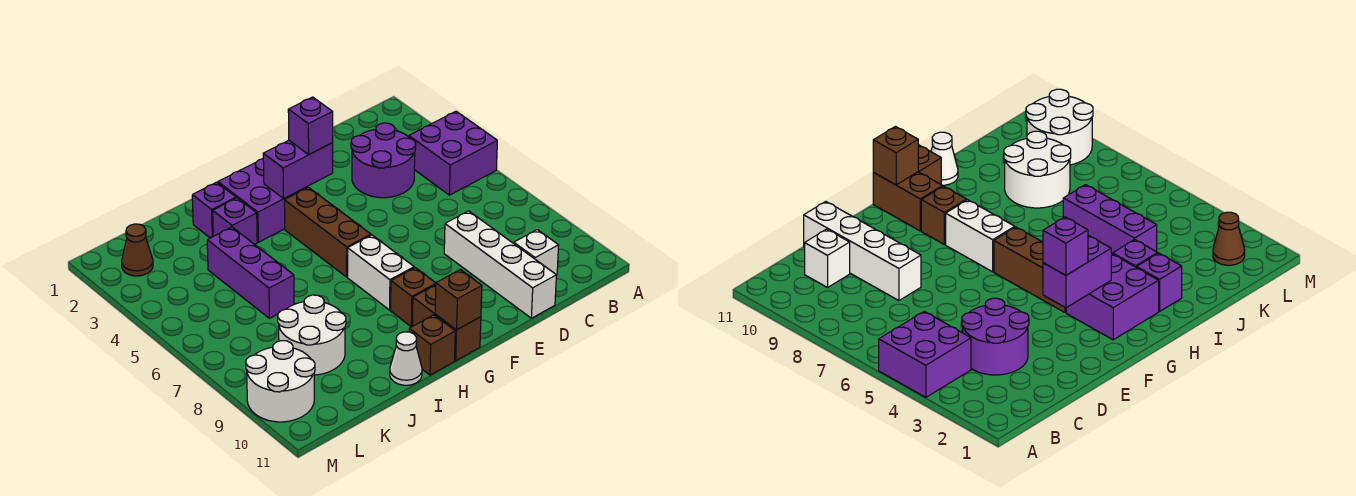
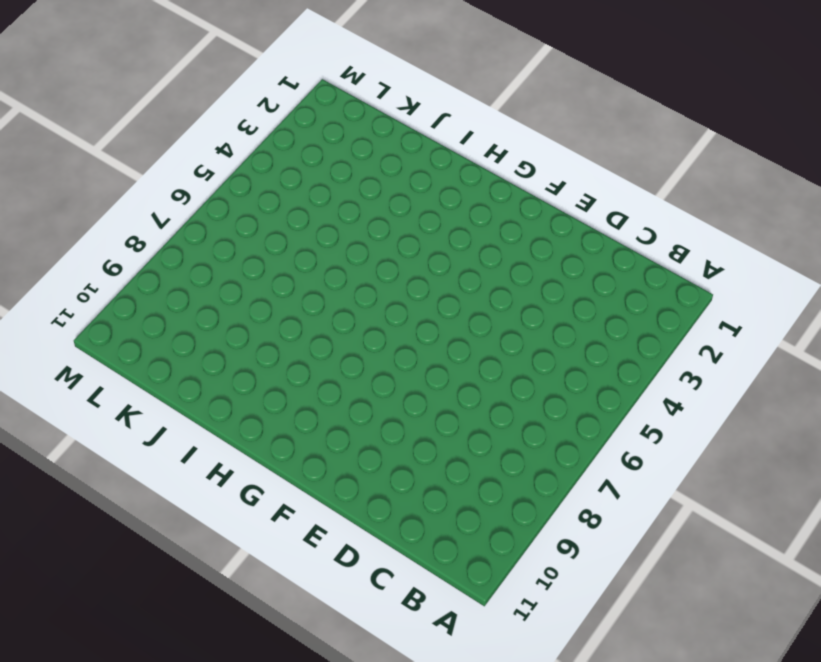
none -> purple brick A4:B5 level 1
none -> purple round brick C3:D4 level 1
none -> white brick C10 level 1

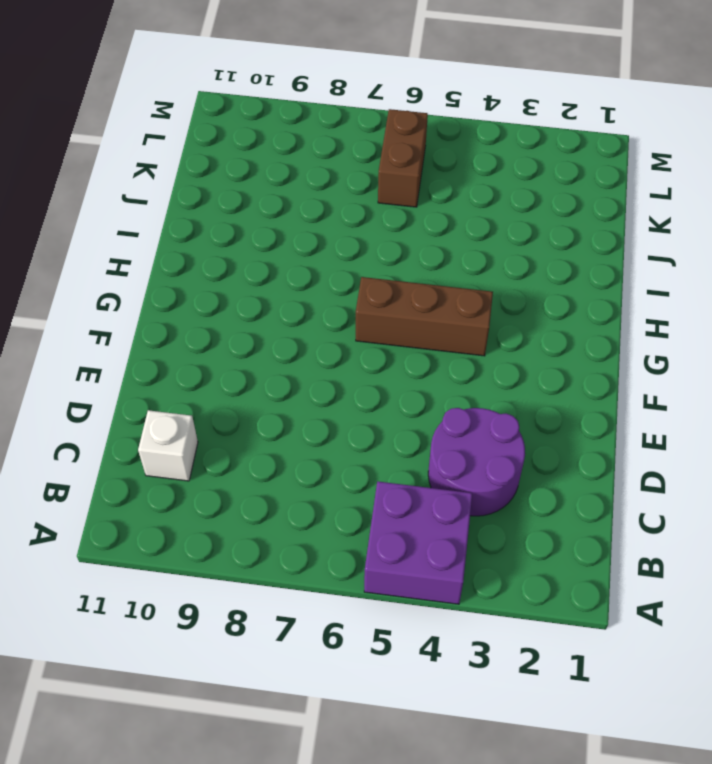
brown brick K6:L6 level 1 -> brown brick G10:G11 level 1
none -> white brick D8:D11 level 1
none -> purple brick G2:H3 level 1
none -> white brick G7:G8 level 1

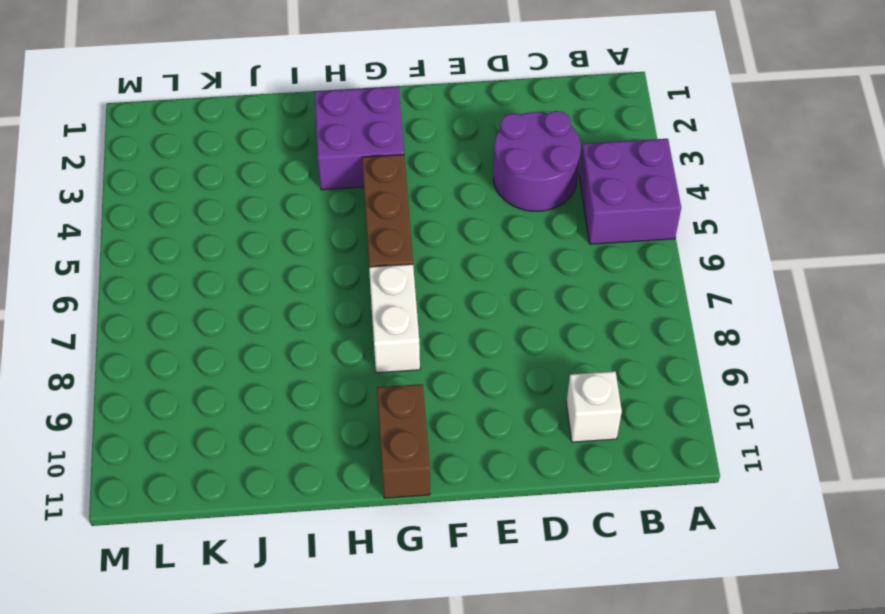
none -> white brick D8:D11 level 1
none -> brown brick G9 level 1
none -> brown brick H11 level 1

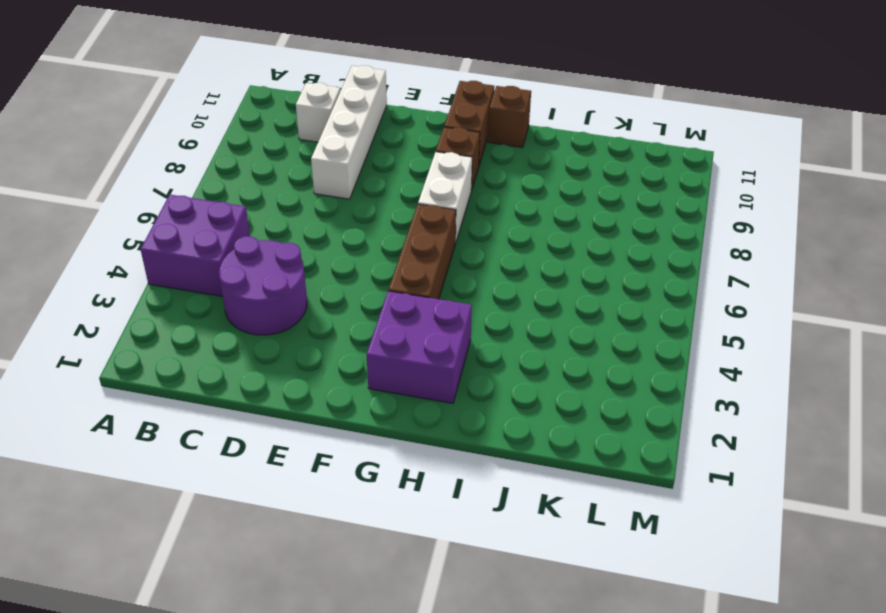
none -> purple brick I2 level 1
none -> purple brick I3 level 1
none -> white cone I11 level 1

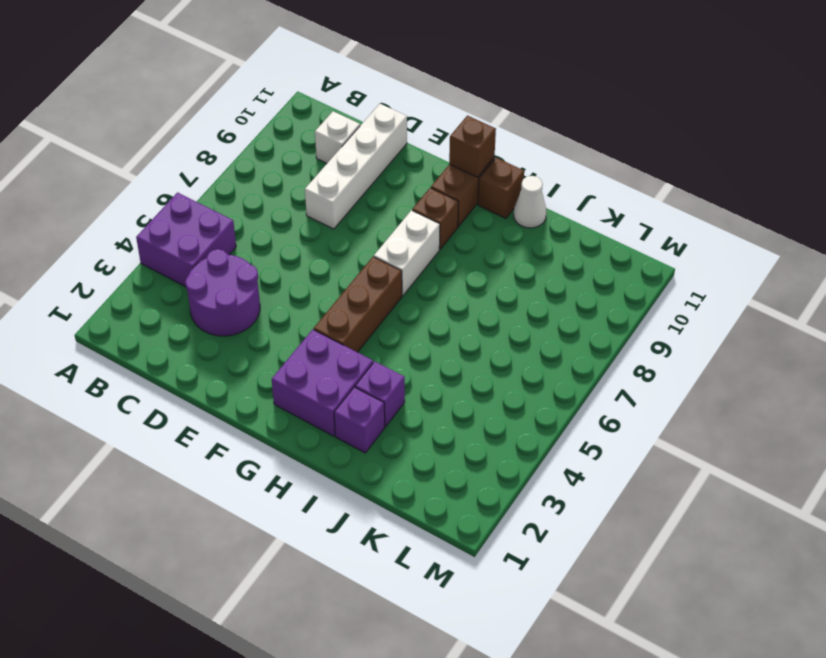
none -> purple brick J4:J6 level 1
none -> white round brick J8:K9 level 1
none -> brown cone L2 level 1

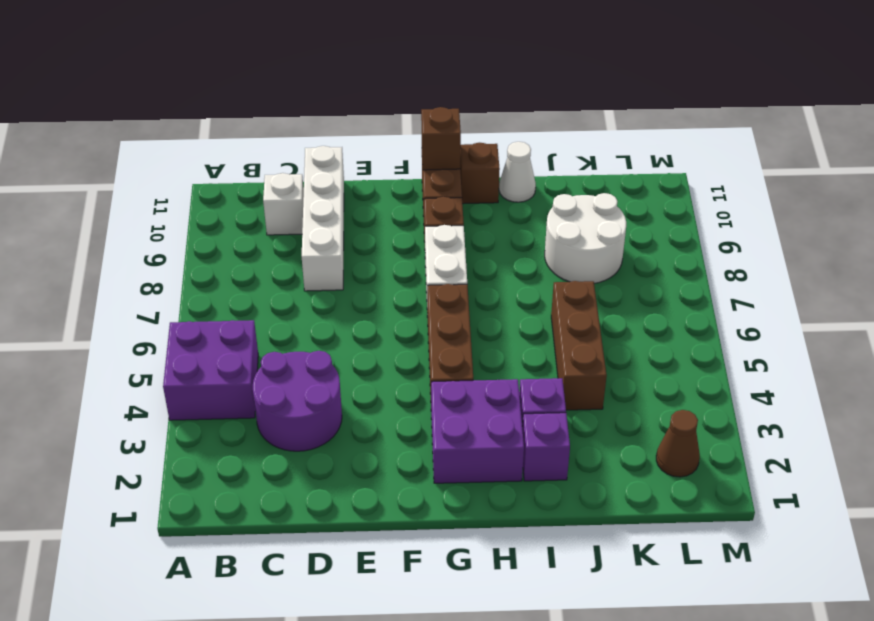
brown brick J4:J6 level 1 -> purple brick J4:J6 level 1
none -> white round brick L9:M10 level 1
none -> purple brick F3:G3 level 2
none -> purple brick F3 level 3

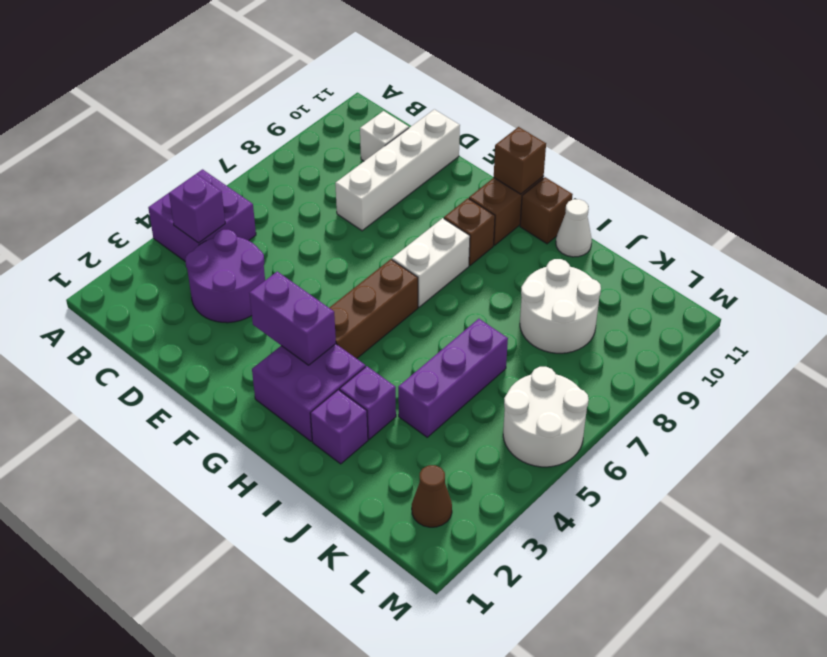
purple brick B4 level 2 -> purple brick F3 level 3
white round brick L5:M6 level 1 -> white round brick L9:M10 level 1

